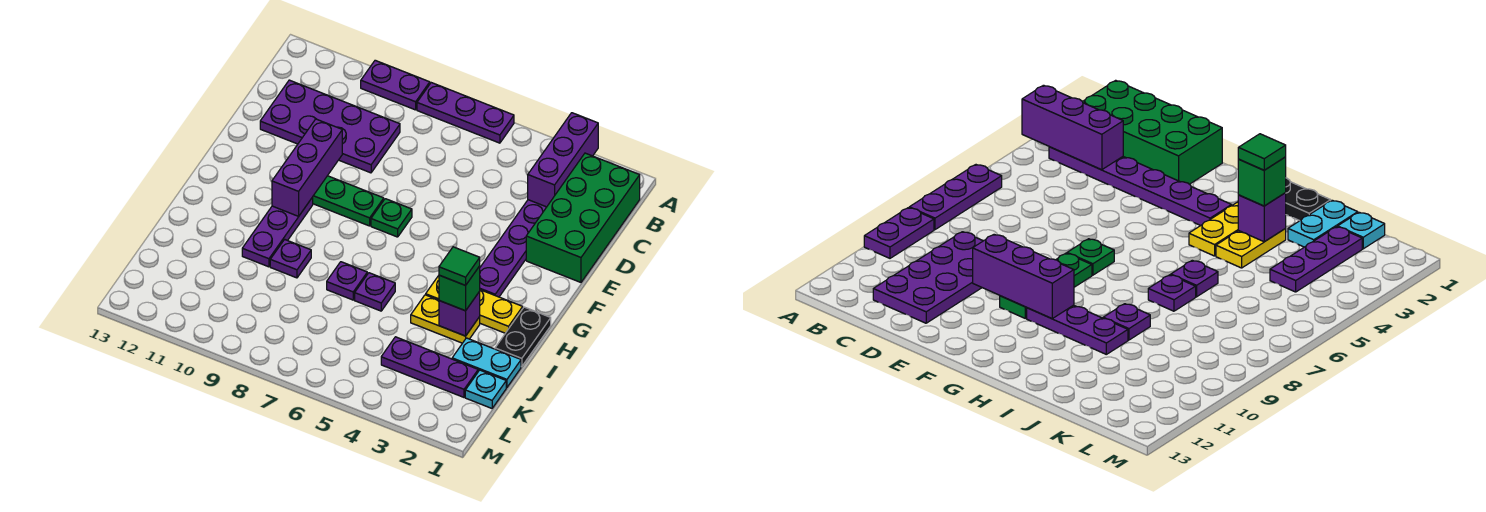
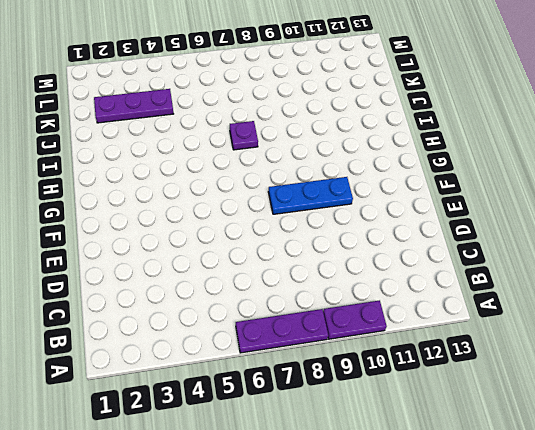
blue plate F8:F10 level 1 -> green plate F8:F10 level 1
none -> green brick B1:E2 level 1
none -> purple plate B3:G3 level 1
none -> purple plate C9:D12 level 1

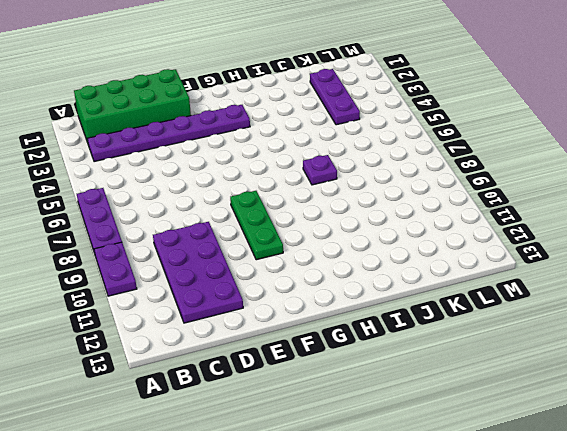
none -> green plate F7 level 1
none -> purple plate G10:I10 level 1
none -> black plate H1:I1 level 1

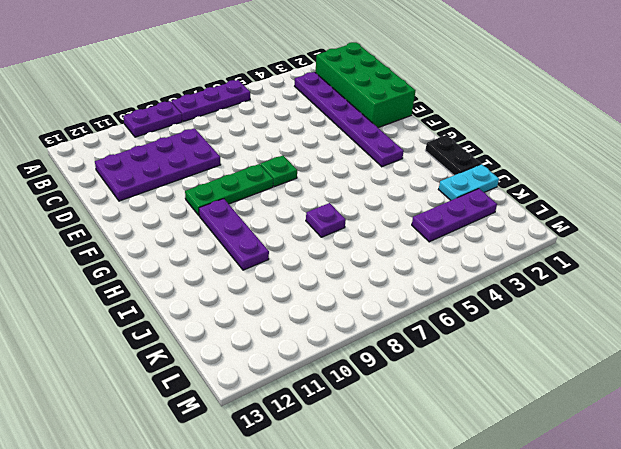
none -> yellow plate H2:H4 level 1
none -> yellow plate I3:I4 level 1
none -> purple plate I6 level 1

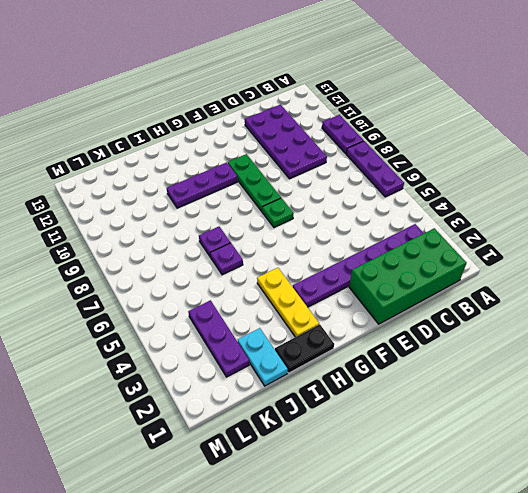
none -> yellow plate I3:I4 level 1
none -> purple plate I9 level 1
none -> cyan plate K1 level 1

